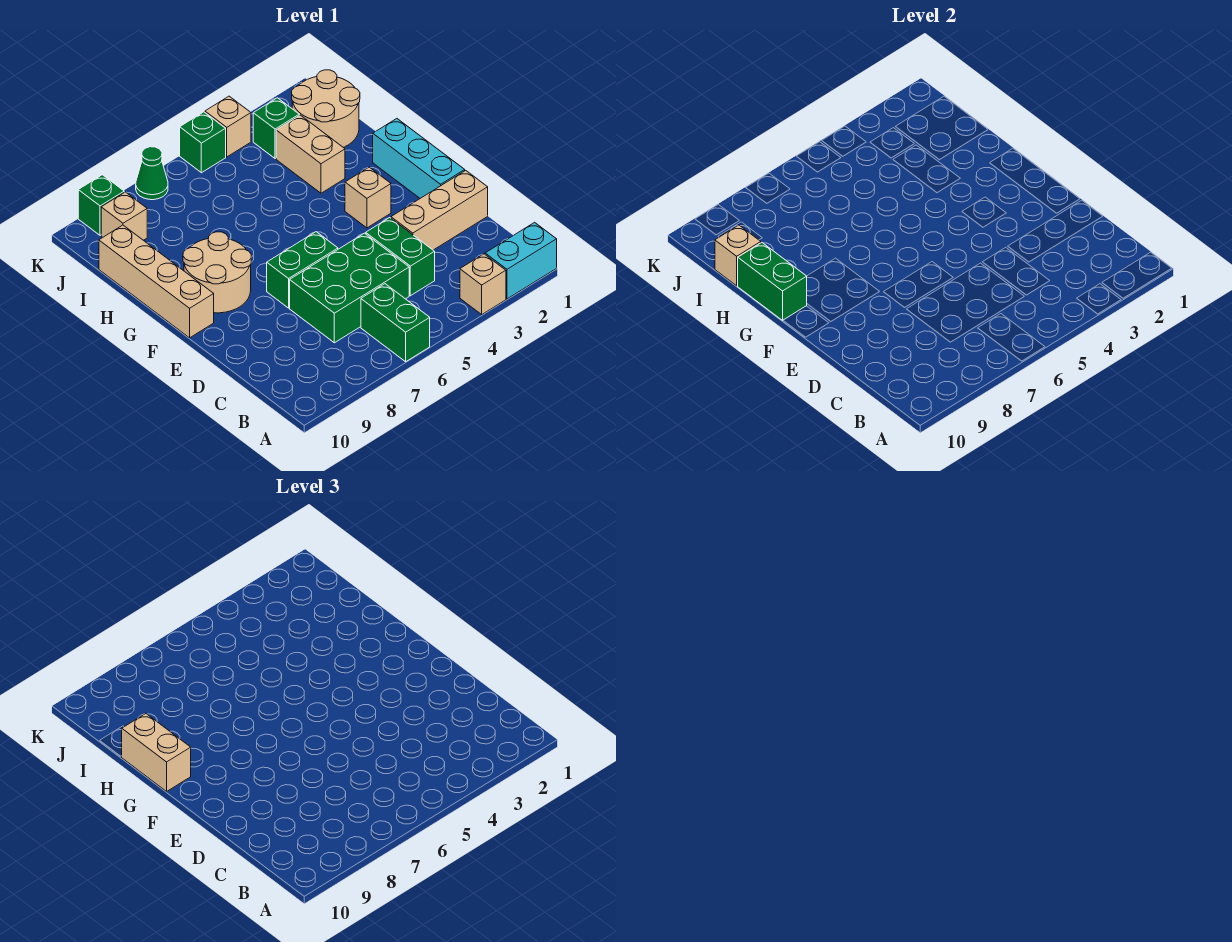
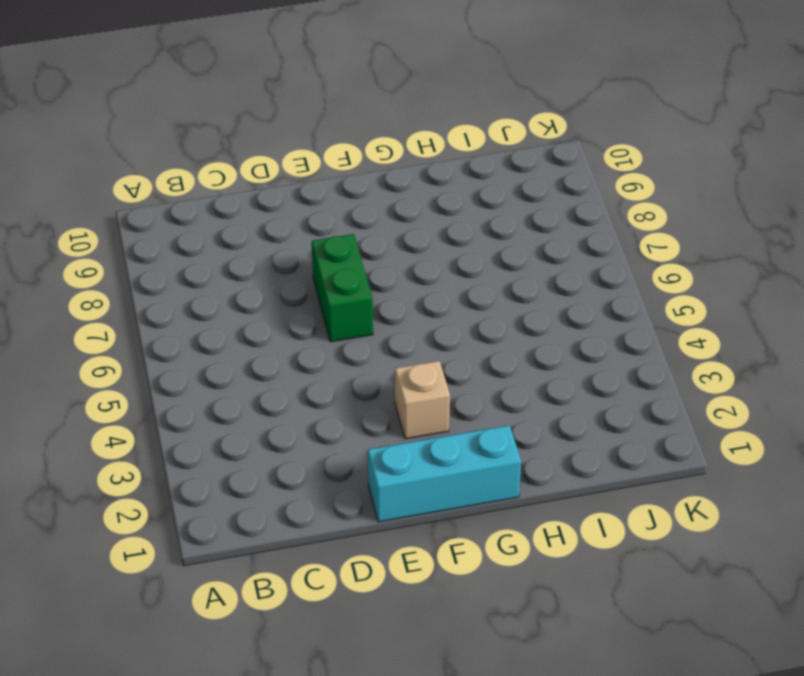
none -> cyan brick A1:A2 level 1
none -> tan brick A3 level 1
none -> green brick A6:B6 level 1

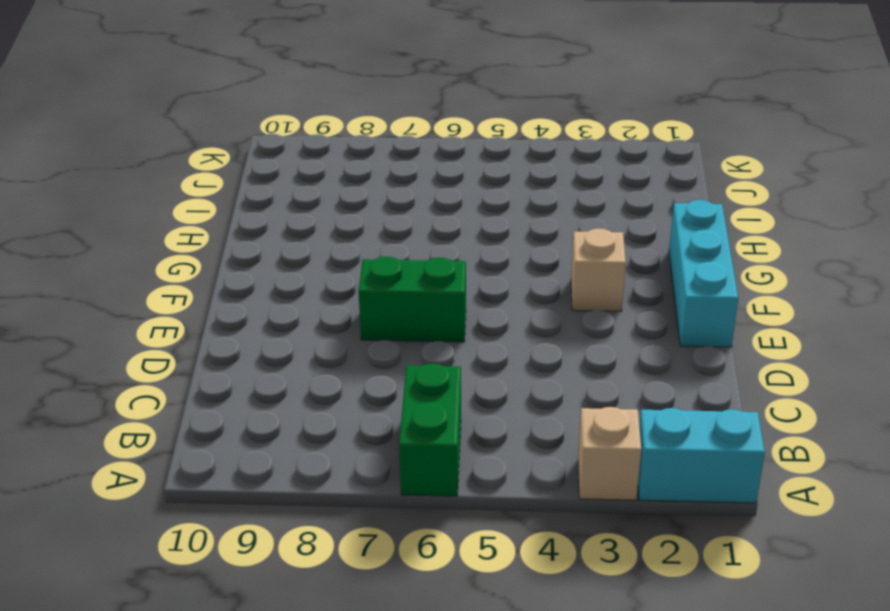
none -> green brick C4:D4 level 1
none -> green brick C5:D7 level 1
none -> tan brick D1:D3 level 1

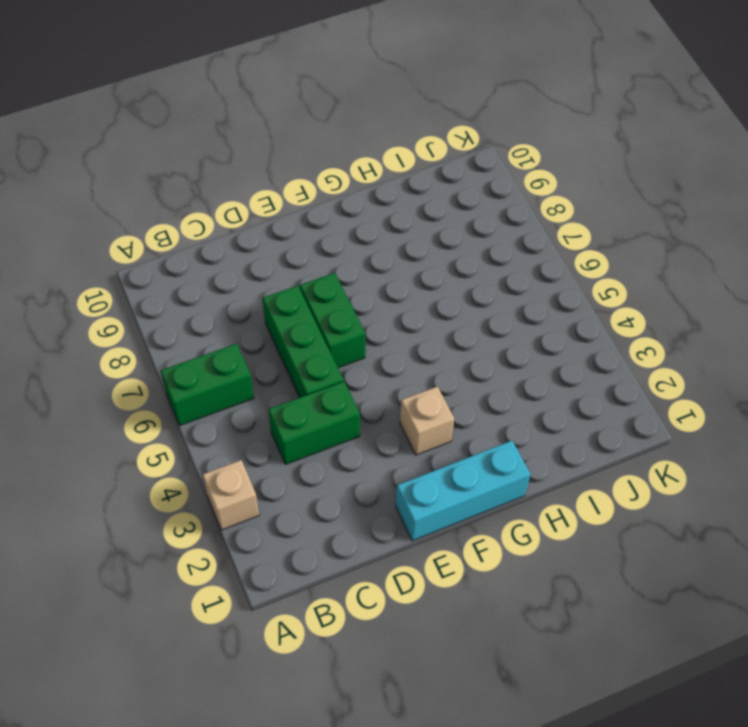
green brick D5:D7 level 1 -> green brick C5:D7 level 1
none -> cyan brick A1:A2 level 1
none -> tan brick D1:D3 level 1
none -> tan round brick F8:G9 level 1

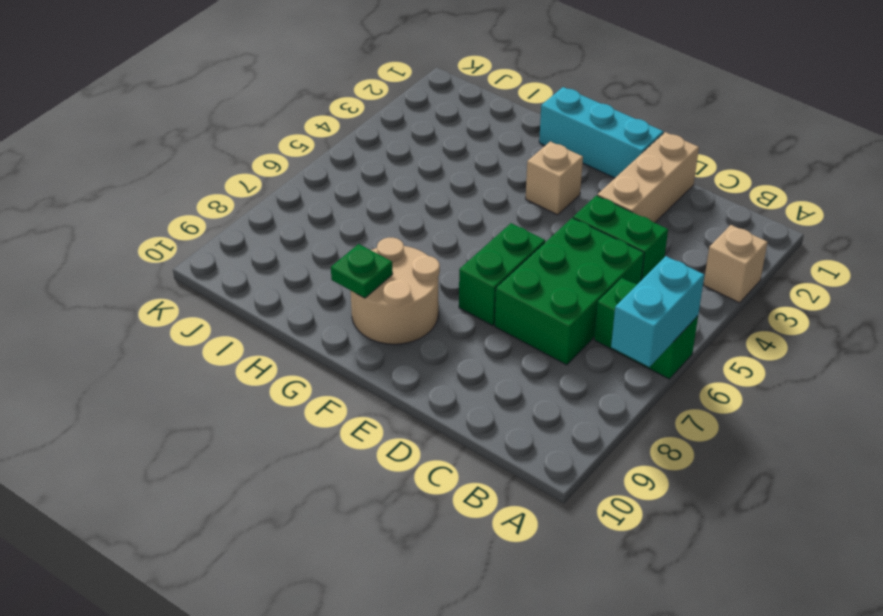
cyan brick A6:A7 level 2 -> cyan brick A1:A2 level 1
green plate G9 level 2 -> none
none -> tan brick F10:I10 level 1
none -> tan brick H3:I3 level 1
none -> tan round brick I1:J2 level 1

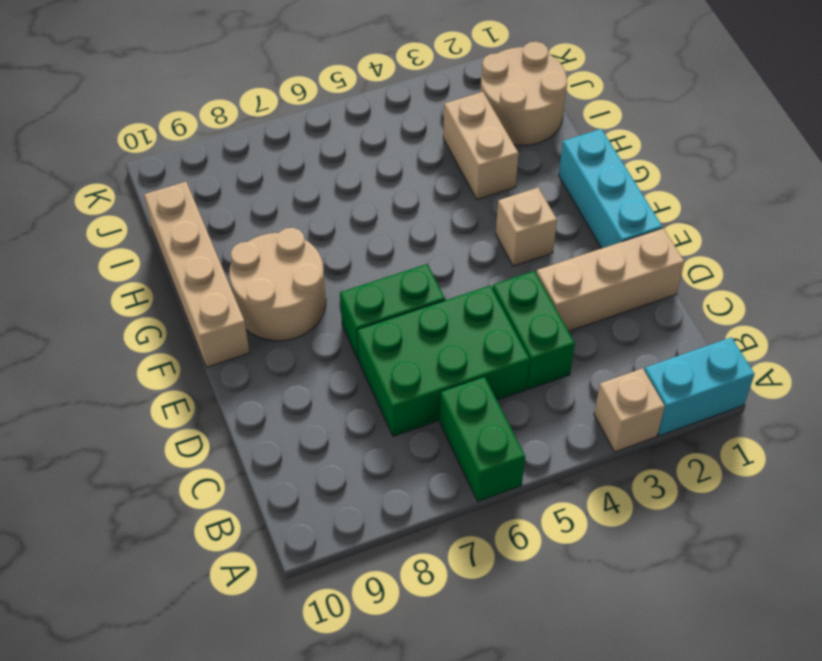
none -> green brick J3 level 1
none -> tan brick J9 level 1
none -> tan brick K4 level 1

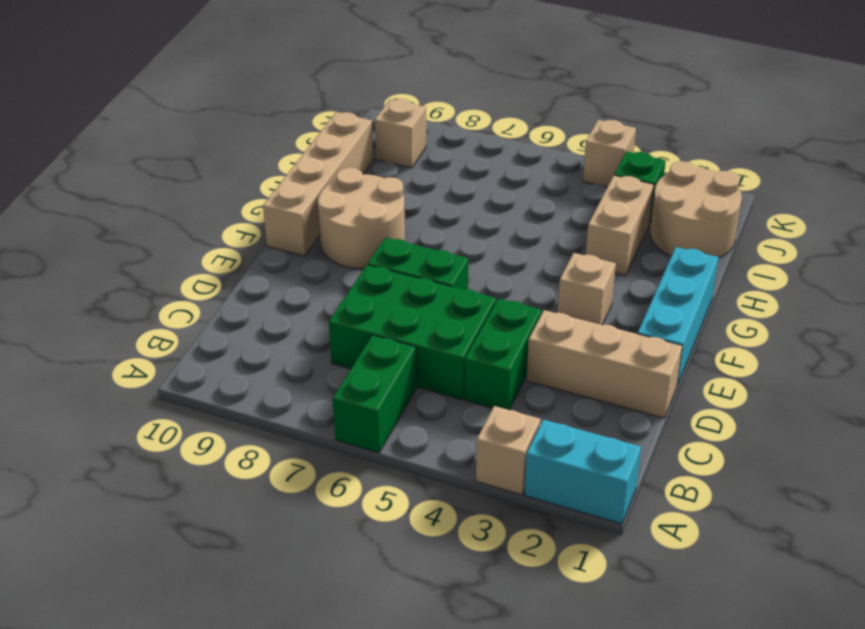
none -> green brick K5 level 1
none -> green cone K7 level 1
none -> green brick K9 level 1

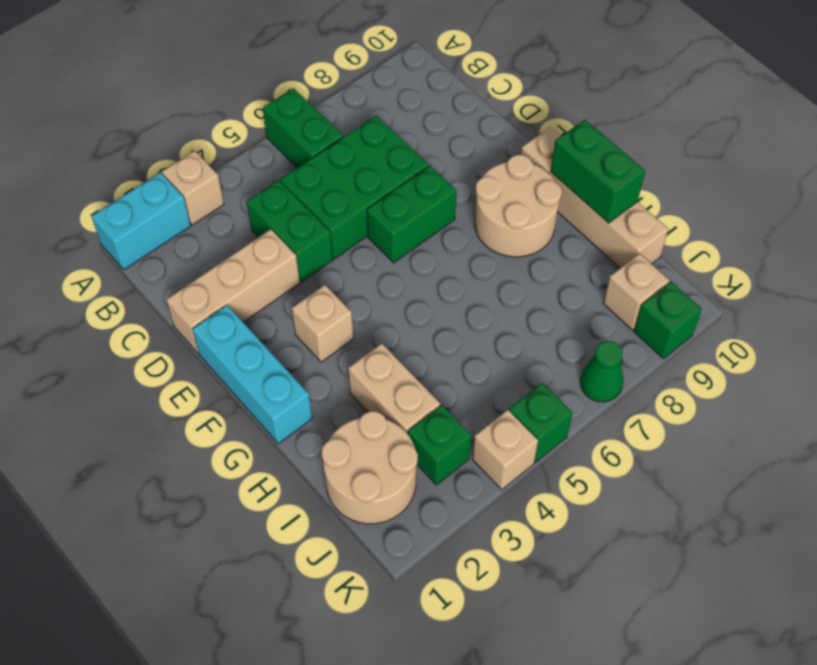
none -> tan brick I10 level 2
none -> tan brick G10:H10 level 3

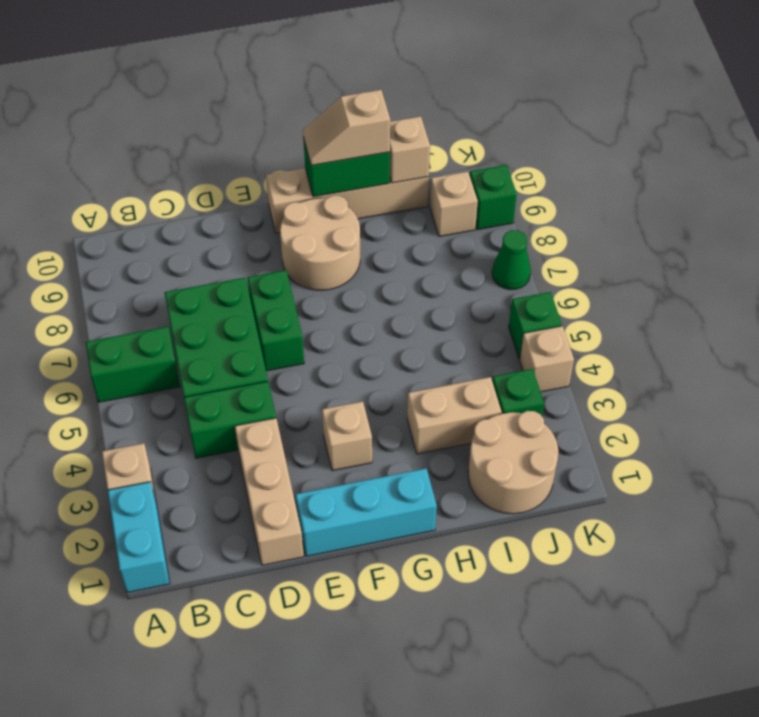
tan slope G10:H10 level 3 top H -> tan brick G10:H10 level 3

